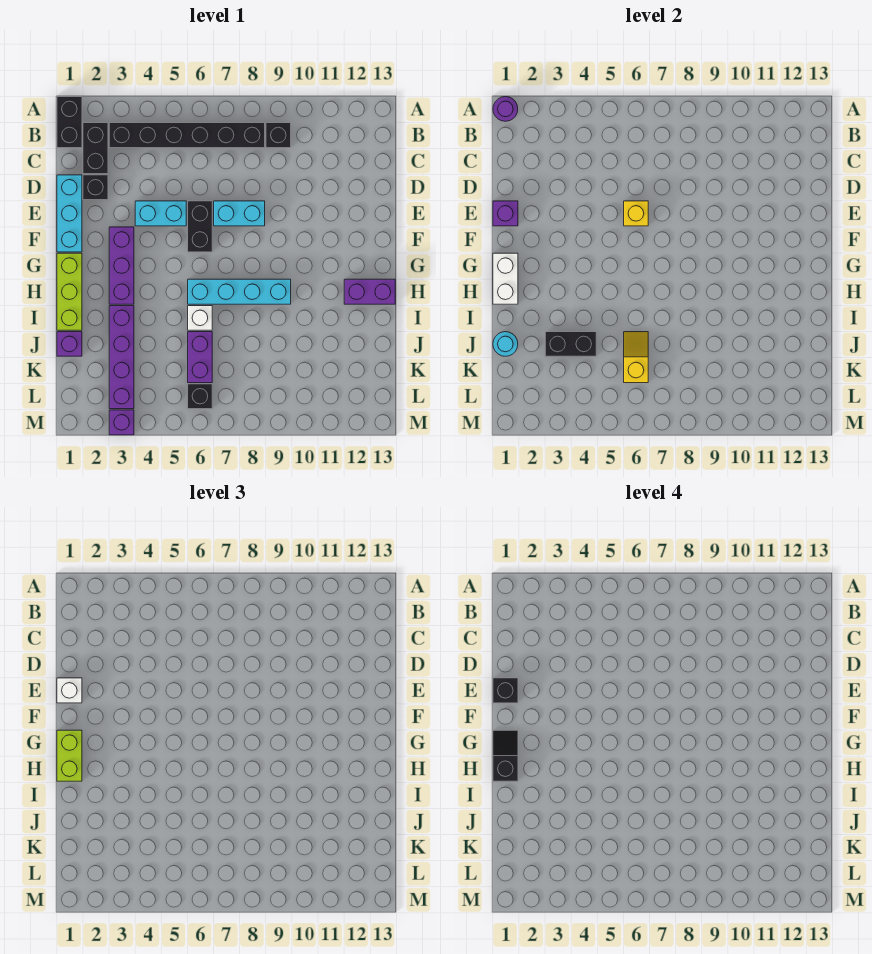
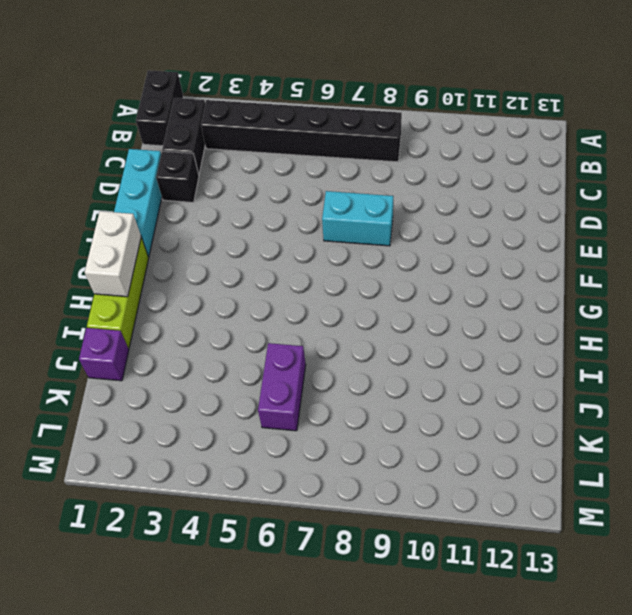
none -> black brick B9 level 1
none -> cyan brick E4:E5 level 1
none -> black brick E6:F6 level 1
none -> purple brick F3:H3 level 1

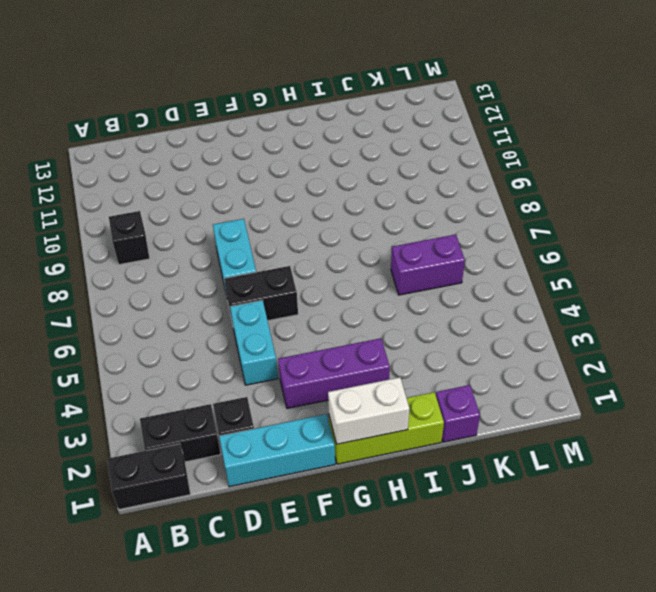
none -> black brick B3:B8 level 1
none -> cyan brick H6:H9 level 1
none -> purple brick H12:H13 level 1
none -> purple brick I3:L3 level 1

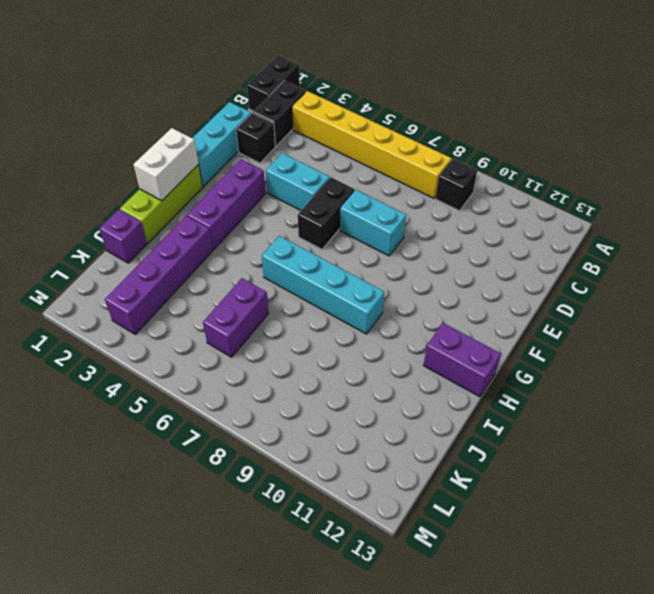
yellow brick B3:B8 level 1 -> black brick B3:B8 level 1
none -> white brick I6 level 1
none -> black brick L6 level 1
none -> purple brick M3 level 1
none -> purple round brick A1 level 2

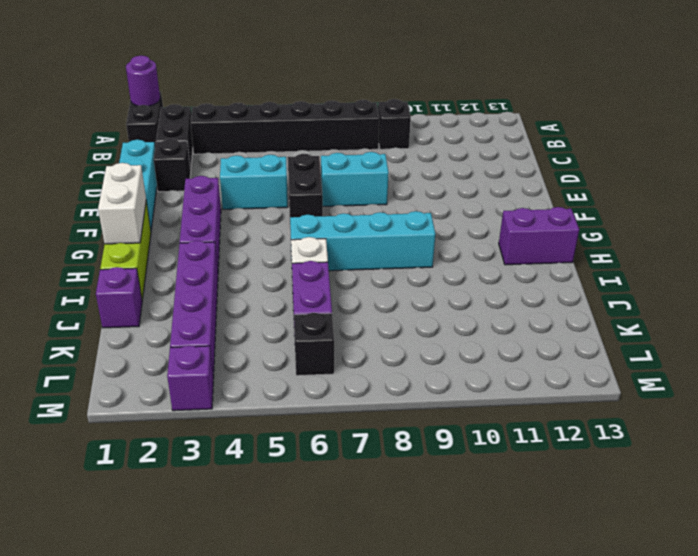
none -> purple brick E1 level 2
none -> yellow brick E6 level 2
none -> cyan round brick J1 level 2
none -> black brick J3:J4 level 2

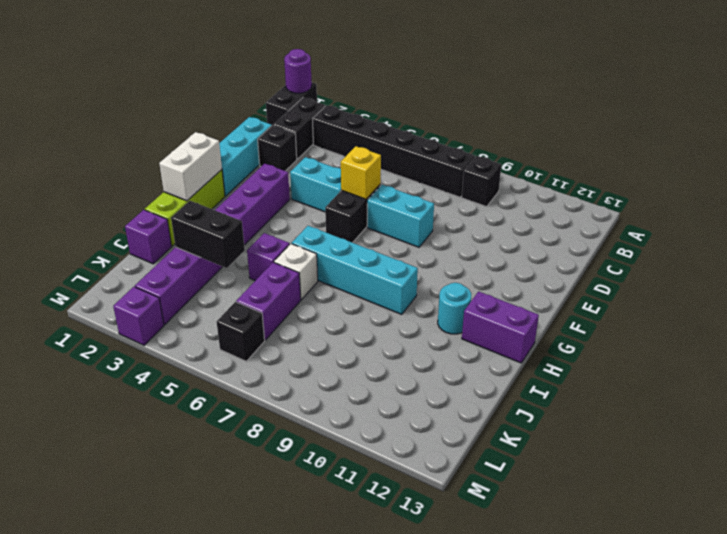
cyan round brick H11 level 1 -> cyan round brick J1 level 2
purple brick I5 level 1 -> purple brick E1 level 2
none -> yellow slope J6:K6 level 2 top K
none -> white brick E1 level 3
none -> lime brick G1:H1 level 3
none -> black brick E1 level 4

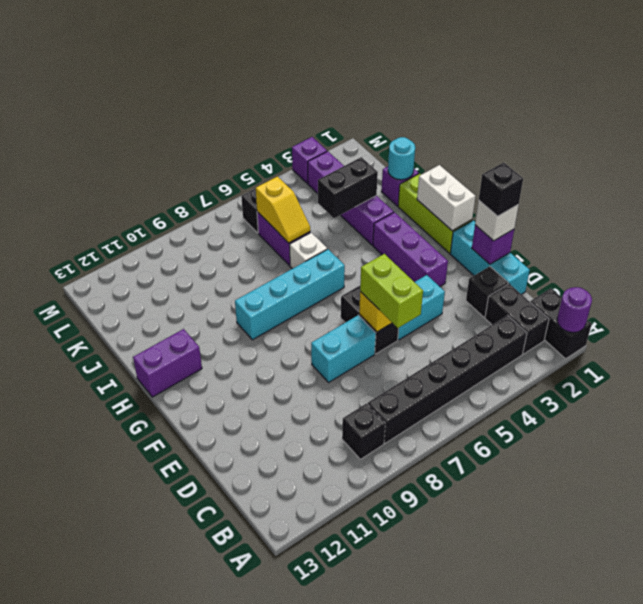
lime brick D6:E6 level 3 -> lime brick G1:H1 level 3
none -> black slope G1:H1 level 4 top H

